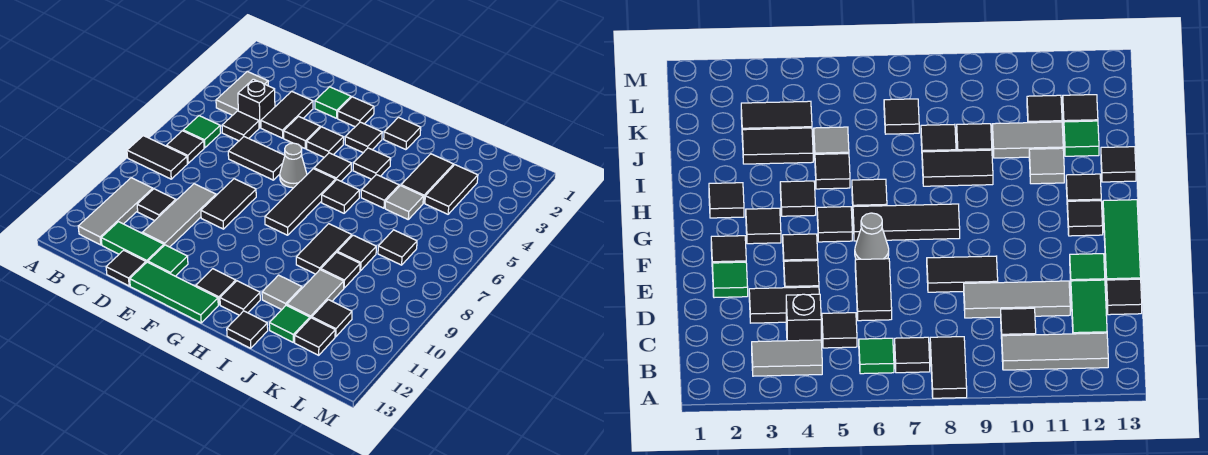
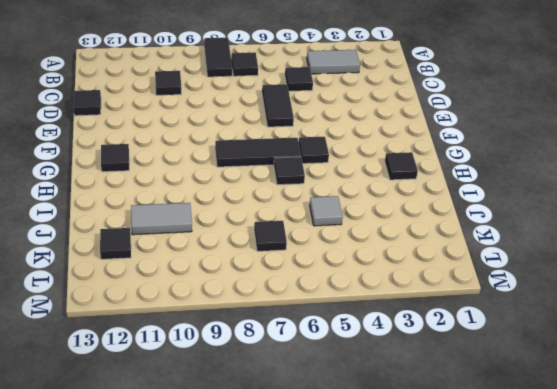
none -> green tile B6 level 1
none -> grey tile B10:B12 level 1
none -> black brick C4 level 1
none -> green tile C12:D12 level 1

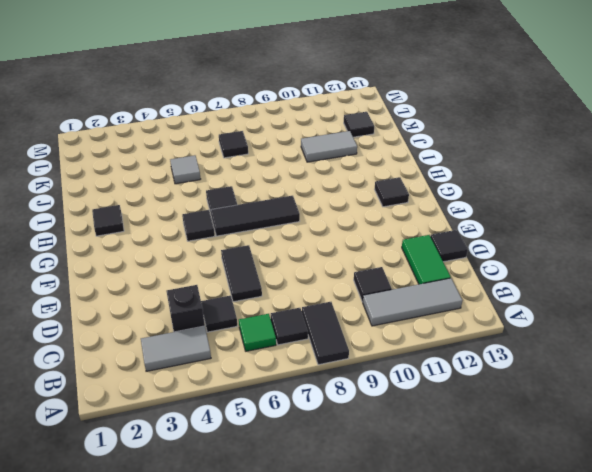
none -> black tile D3:D4 level 1
none -> grey tile D9:D11 level 1
none -> green tile E2 level 1
none -> black tile E4 level 1

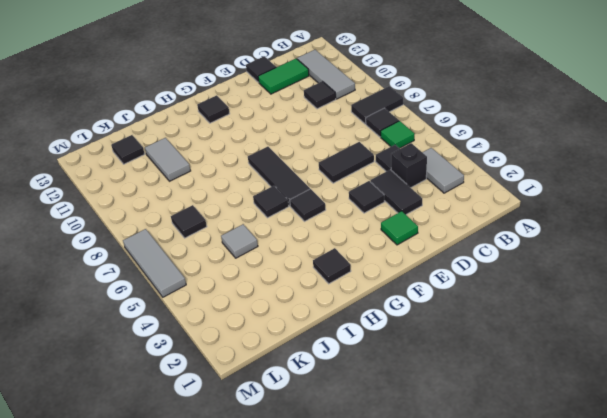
grey tile M5:M7 level 1 -> grey tile D9:D11 level 1
none -> black tile E8:E9 level 1
none -> green tile E12 level 1
none -> green tile E13:G13 level 1
none -> black tile F2 level 1

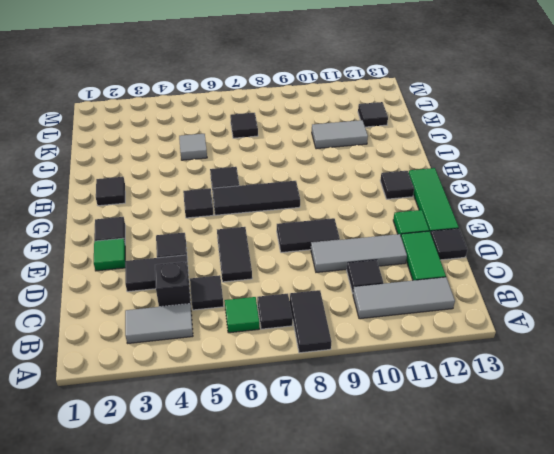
none -> black tile F4 level 1
none -> grey cone F6 level 1
none -> black tile G3 level 1
none -> black tile H4 level 1

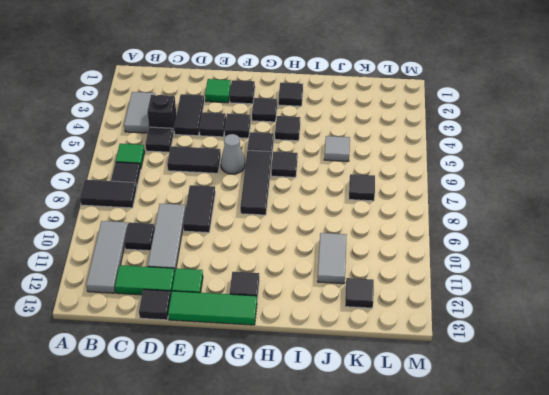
none -> black tile H12 level 1
none -> black tile I5 level 1
none -> black tile I8:I9 level 1
none -> grey tile I11 level 1

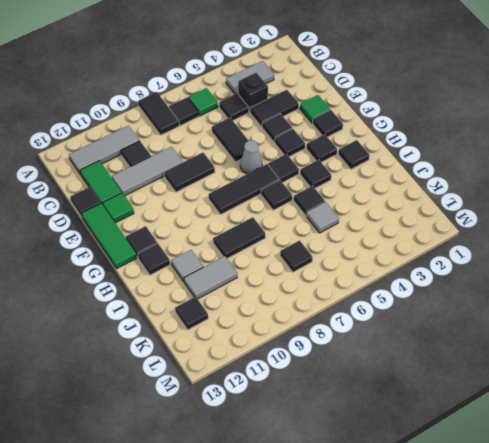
none -> black tile I13 level 1
none -> black tile J3:J4 level 1
none -> black tile J8 level 1
none -> black tile J9 level 1

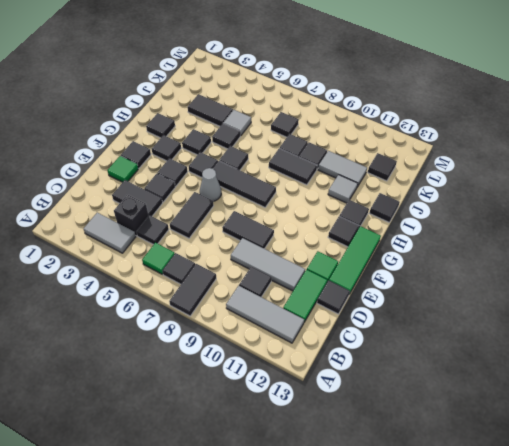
none -> green tile J12 level 1
none -> black tile K3:K4 level 1
none -> black tile K11 level 1

